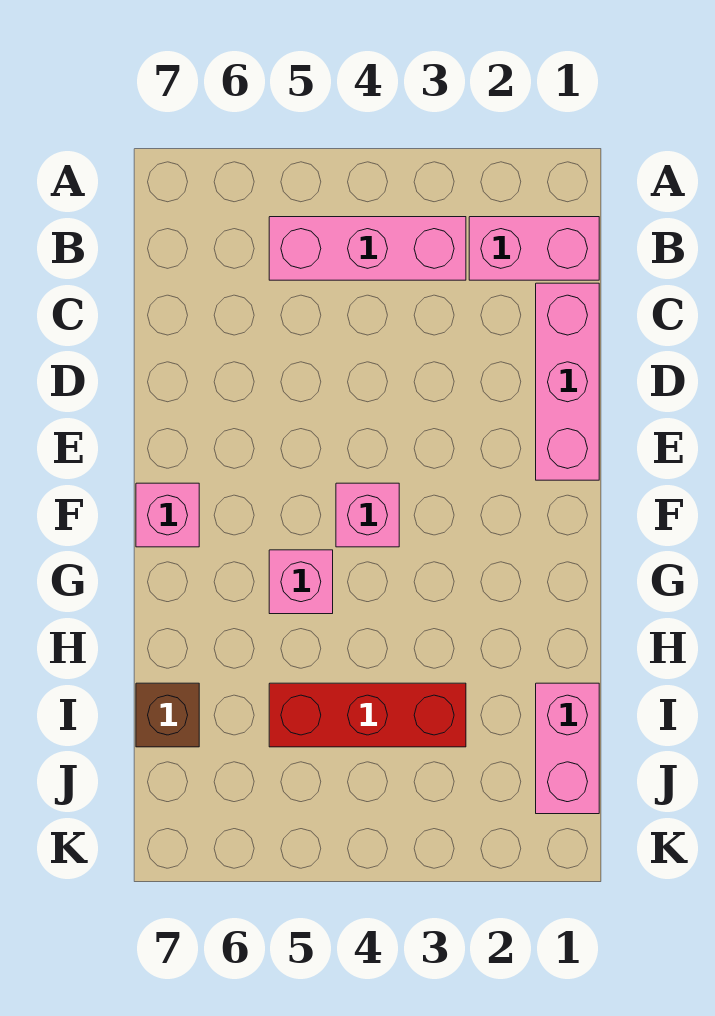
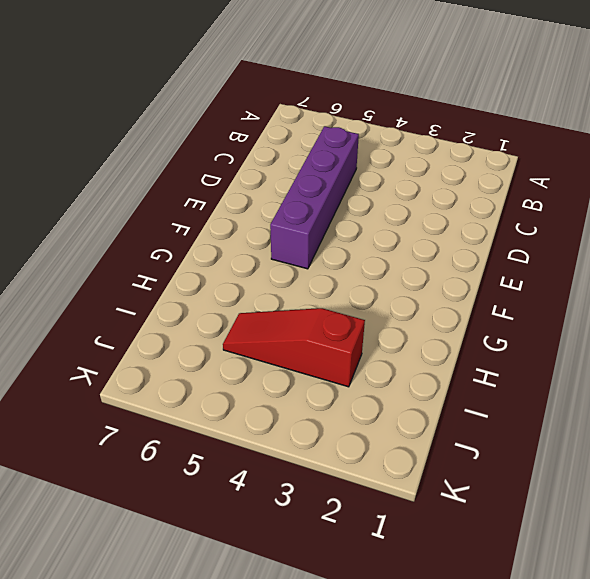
purple brick C5:F5 level 1 -> none
red slope I3:I5 level 1 top 3 -> red brick I3:I5 level 1
none -> pink brick B1:B2 level 1
none -> pink brick B3:B5 level 1

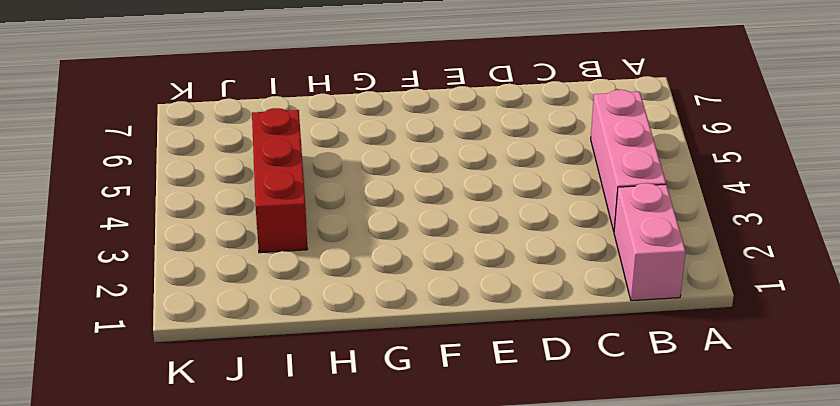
none -> pink brick C1:E1 level 1
none -> pink brick F4 level 1

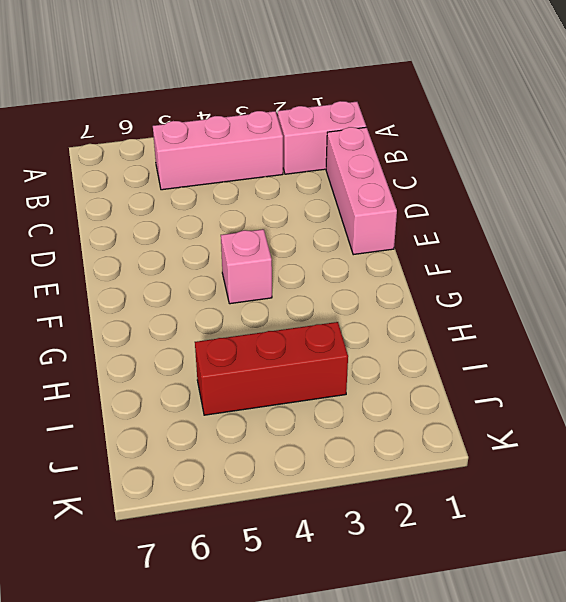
none -> pink brick F7 level 1
none -> pink brick G5 level 1

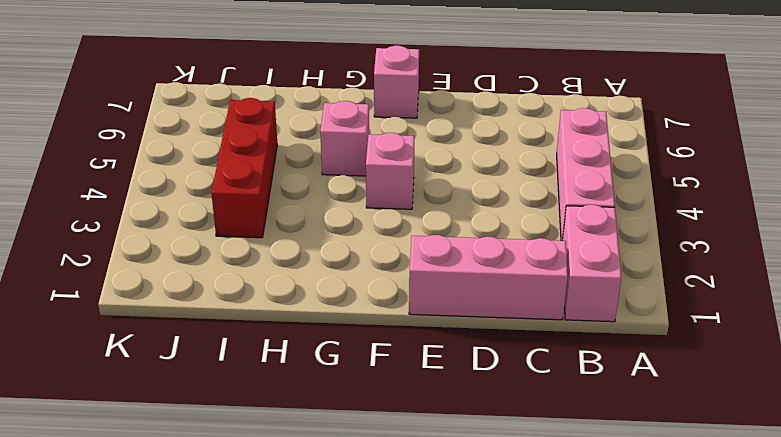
none -> pink brick I1:J1 level 1
none -> brown brick I7 level 1

